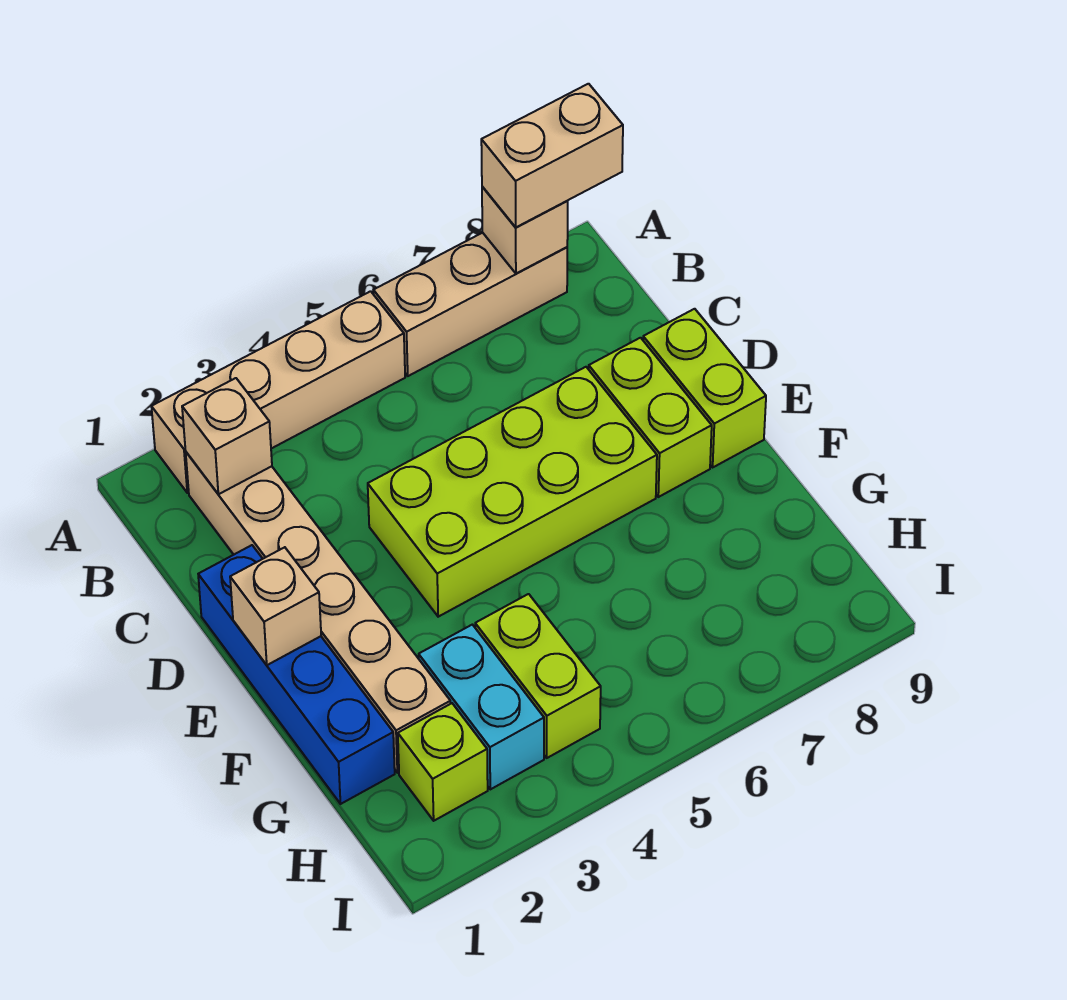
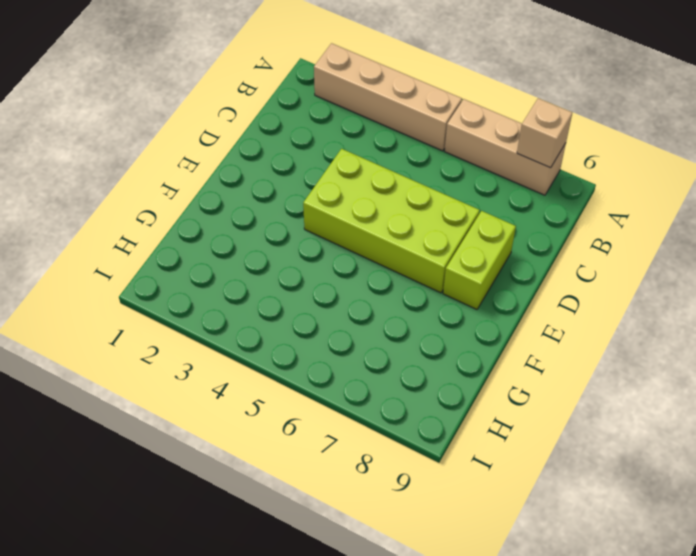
none -> tan brick B2:G2 level 1
none -> blue brick D1:G1 level 1
none -> lime brick D9:E9 level 1

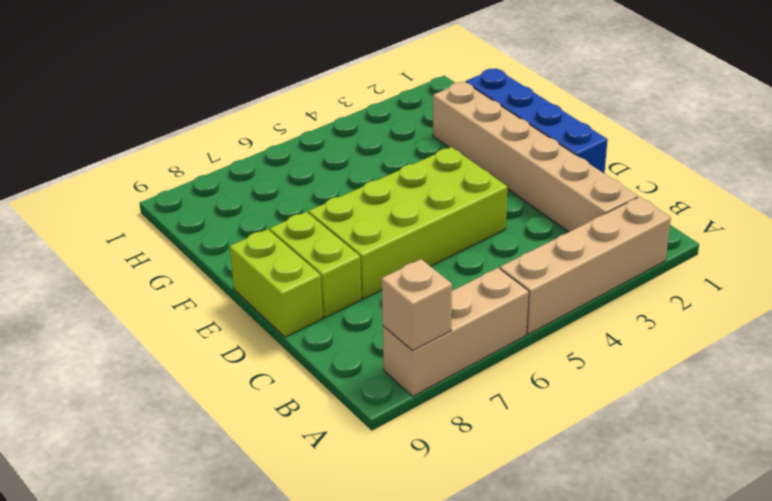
none -> cyan brick G3:H3 level 1
none -> lime brick G4:H4 level 1
none -> lime brick H2 level 1

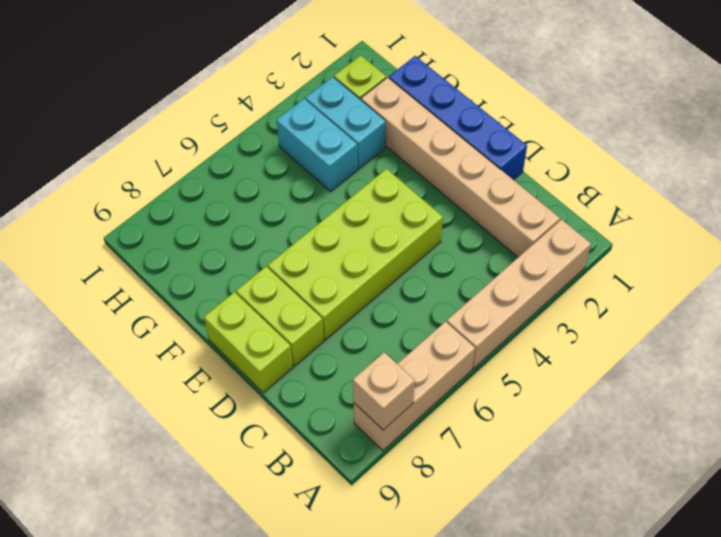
cyan brick G4:H4 level 1 -> lime brick G4:H4 level 1
none -> tan brick B2 level 2
none -> tan brick E1 level 2
none -> tan brick A8:A9 level 3

